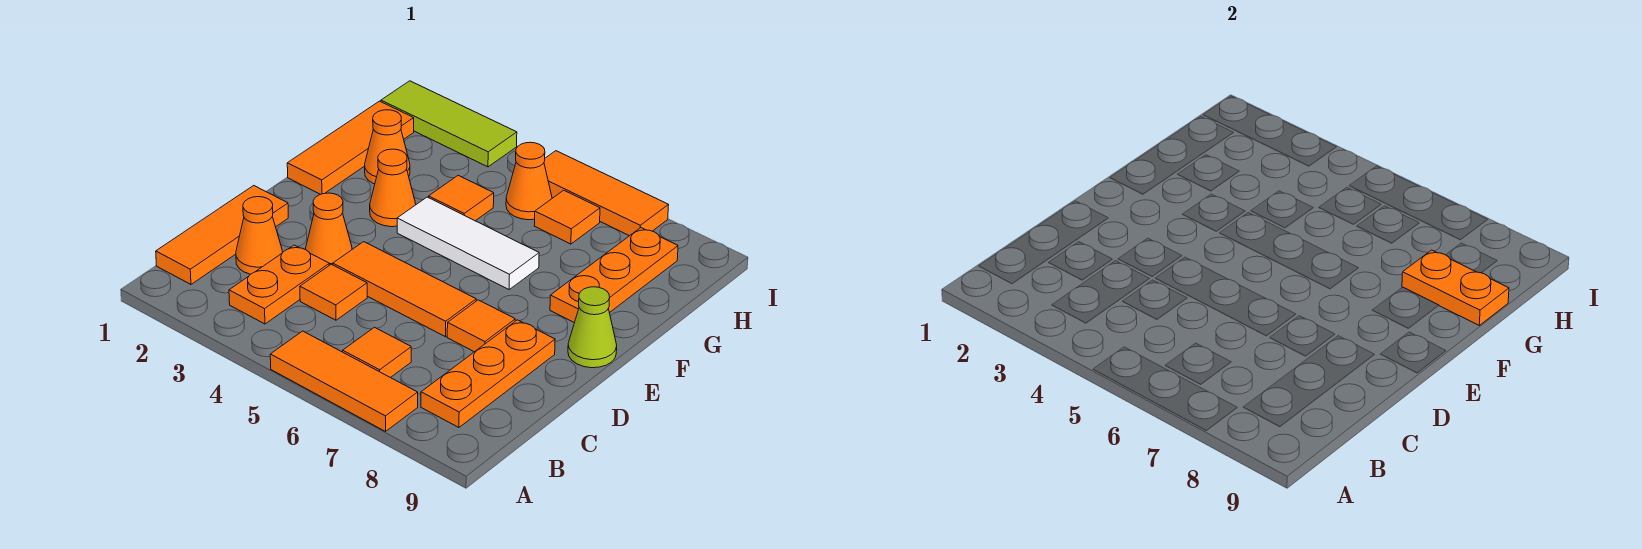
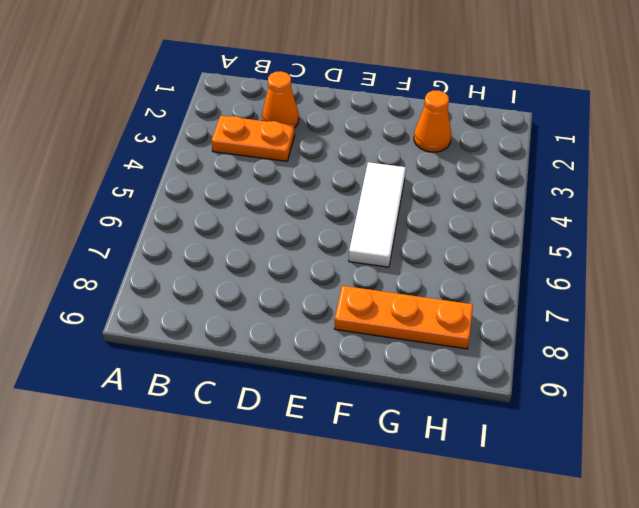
none -> orange tile A5:A7 level 1
none -> orange tile B1:D1 level 1
none -> orange tile B6 level 1

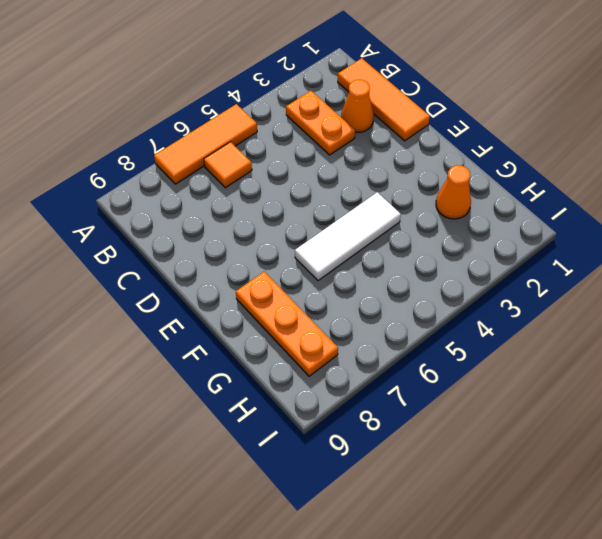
none -> orange plate B8:D8 level 1
none -> orange tile C4 level 1
none -> orange cone D3 level 1

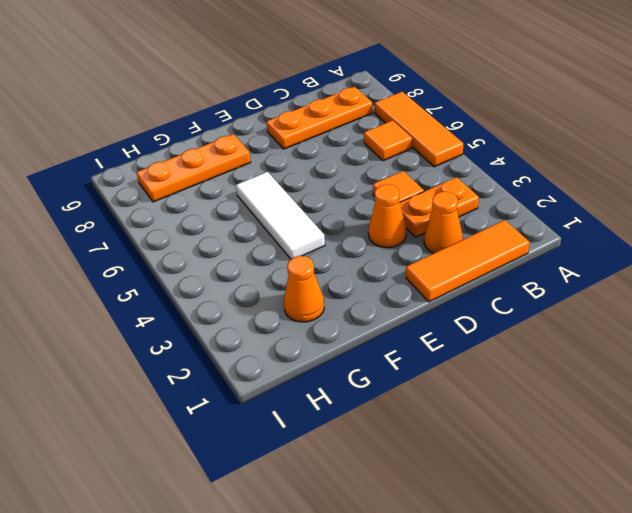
none -> orange tile D4:D6 level 1
none -> orange tile D7 level 1
none -> lime cone E9 level 1

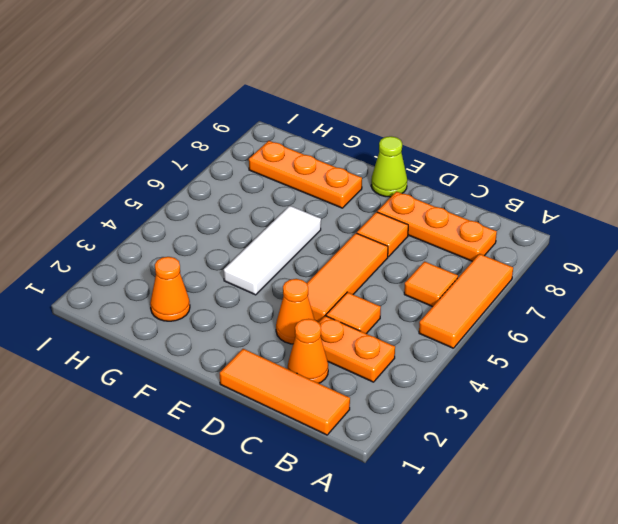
none -> orange tile F1:H1 level 1
none -> orange cone F3 level 1
none -> orange tile G4 level 1

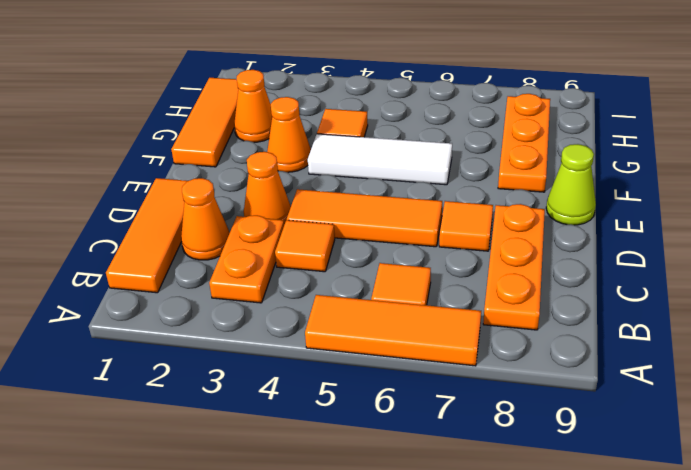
none -> orange cone H5 level 1
none -> orange tile H6 level 1
none -> lime tile I1:I3 level 1

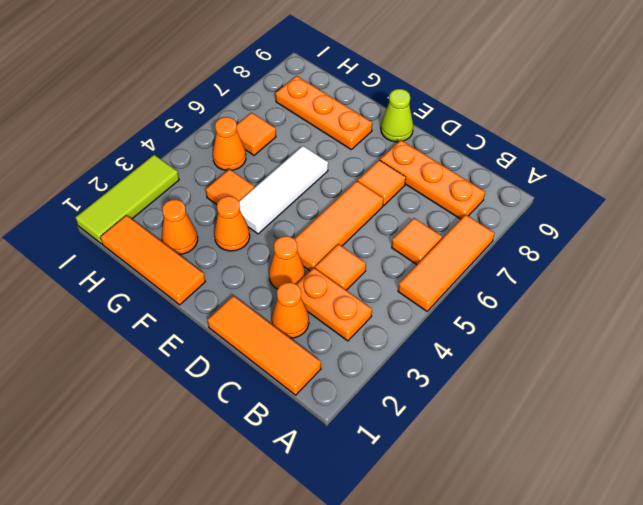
none -> orange tile I5:I7 level 1
none -> orange plate G8:G9 level 2

